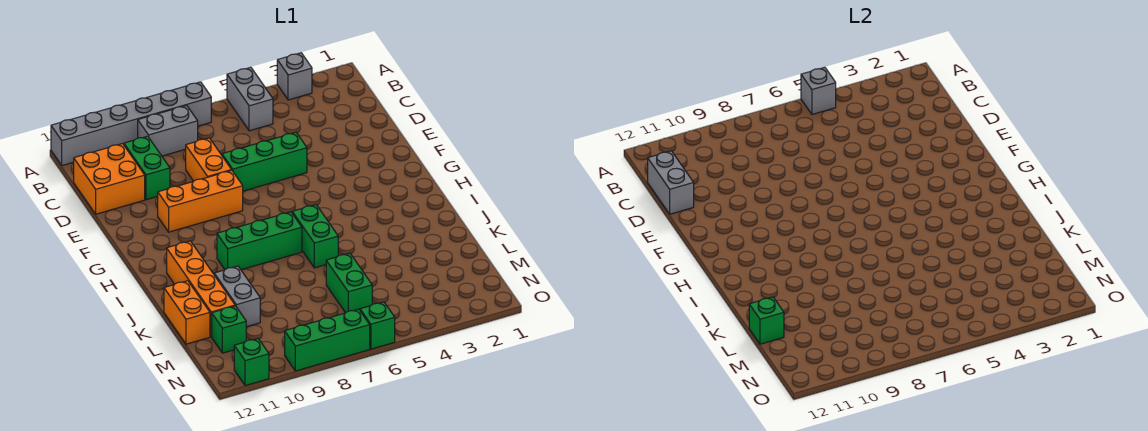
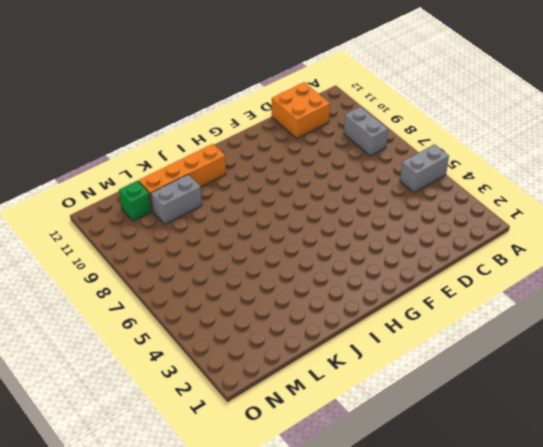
none -> grey brick A3 level 1
none -> grey brick A7:A12 level 1
none -> green brick C10:D10 level 1

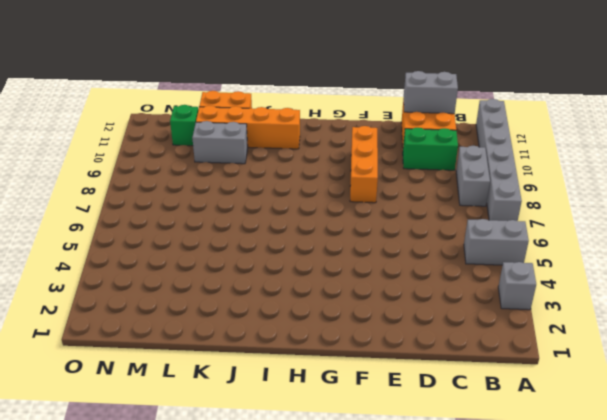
none -> orange brick D8:E8 level 1
none -> green brick E5:E7 level 1
none -> green brick I6:J6 level 1

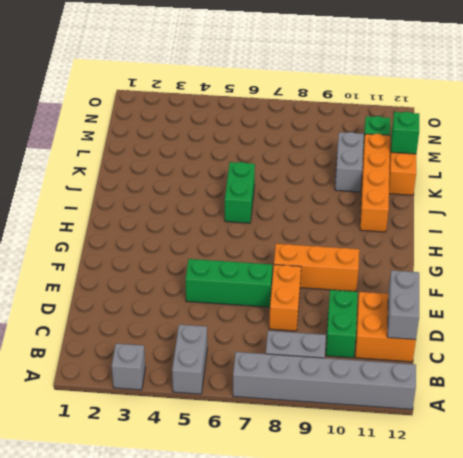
none -> green brick I7:I9 level 1
none -> green brick L6:M6 level 1
none -> green brick O6 level 1

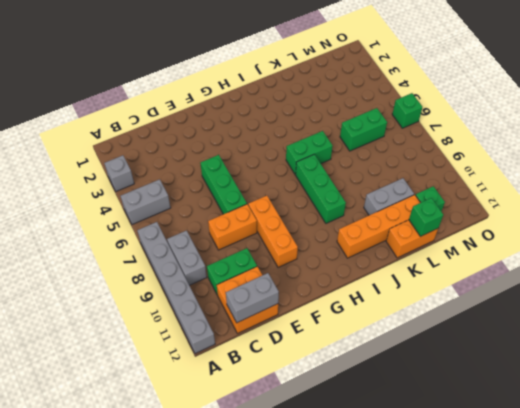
none -> green brick O7:O9 level 1
none -> green brick O11 level 1
none -> grey brick A5 level 2

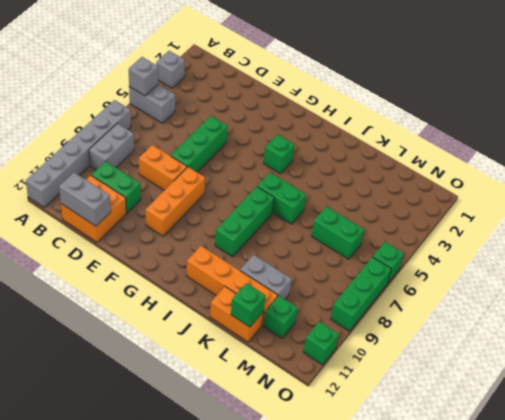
green brick H4 level 1 -> none

